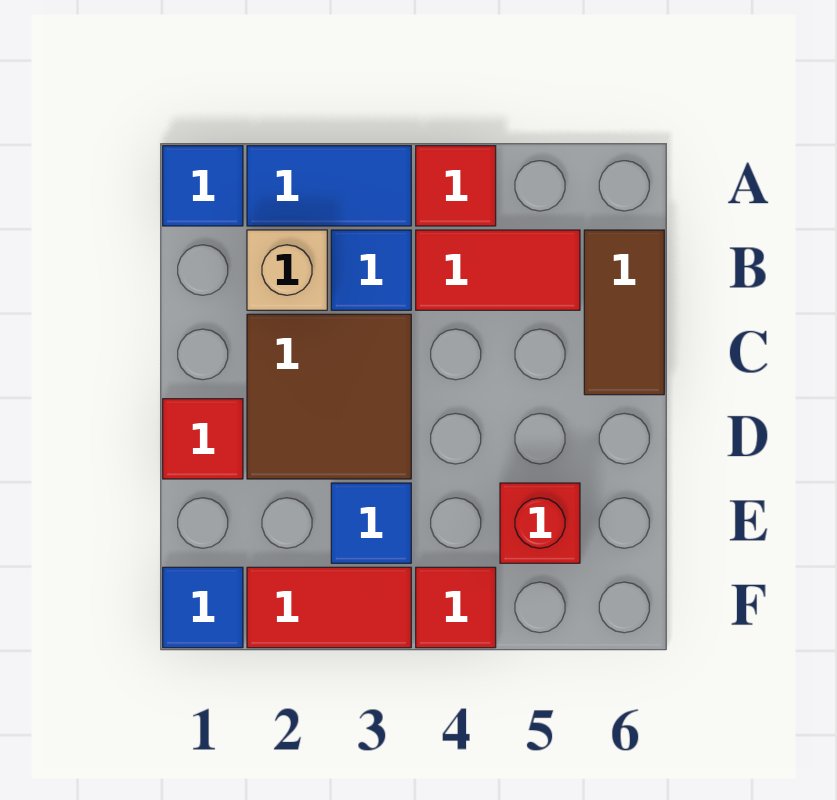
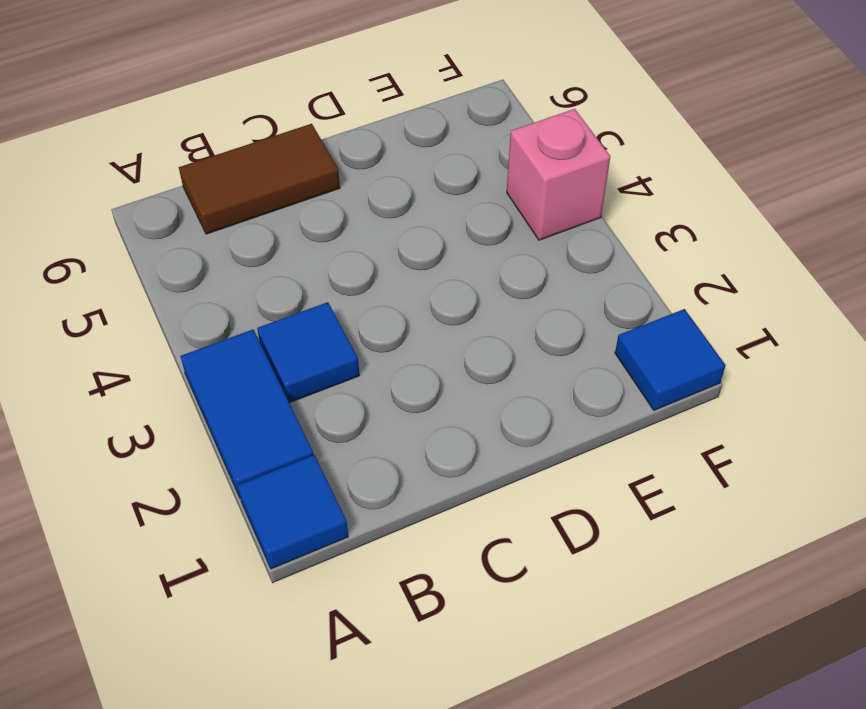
pink brick F4 level 1 -> red tile F4 level 1
none -> red tile A4 level 1
none -> tan brick B2 level 1
none -> red tile B4:B5 level 1

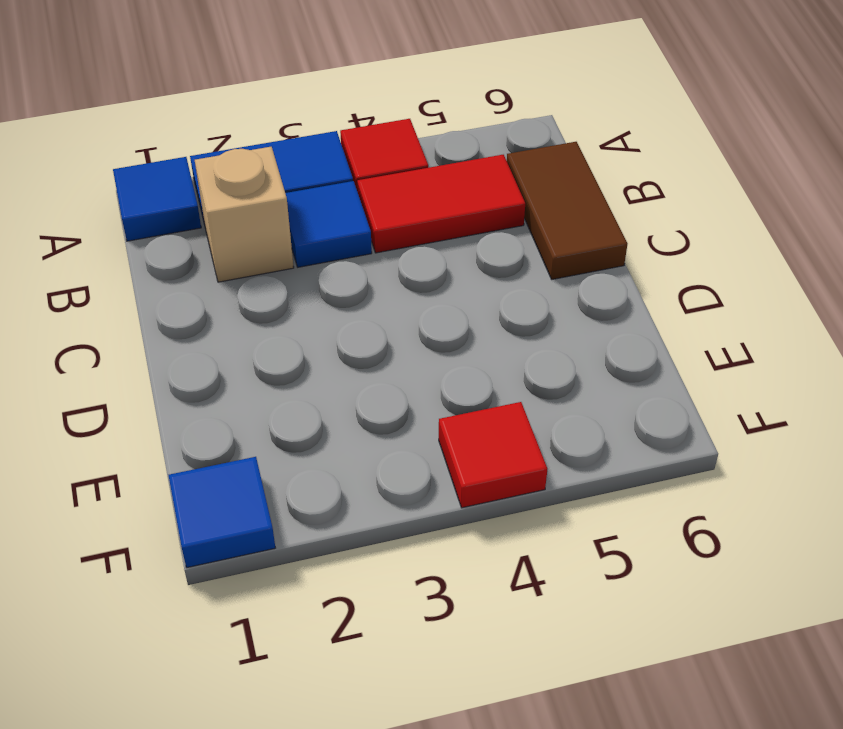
none -> brown tile C2:D3 level 1
none -> red tile D1 level 1
none -> blue tile E3 level 1

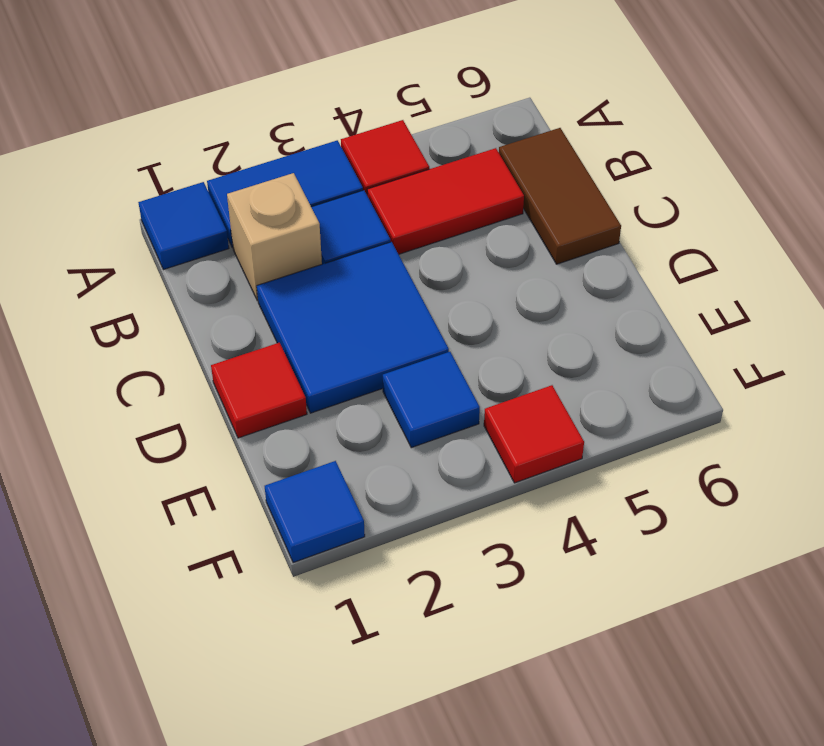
blue tile C2:D3 level 1 -> brown tile C2:D3 level 1
none -> red brick E5 level 1
none -> red tile F2:F3 level 1

